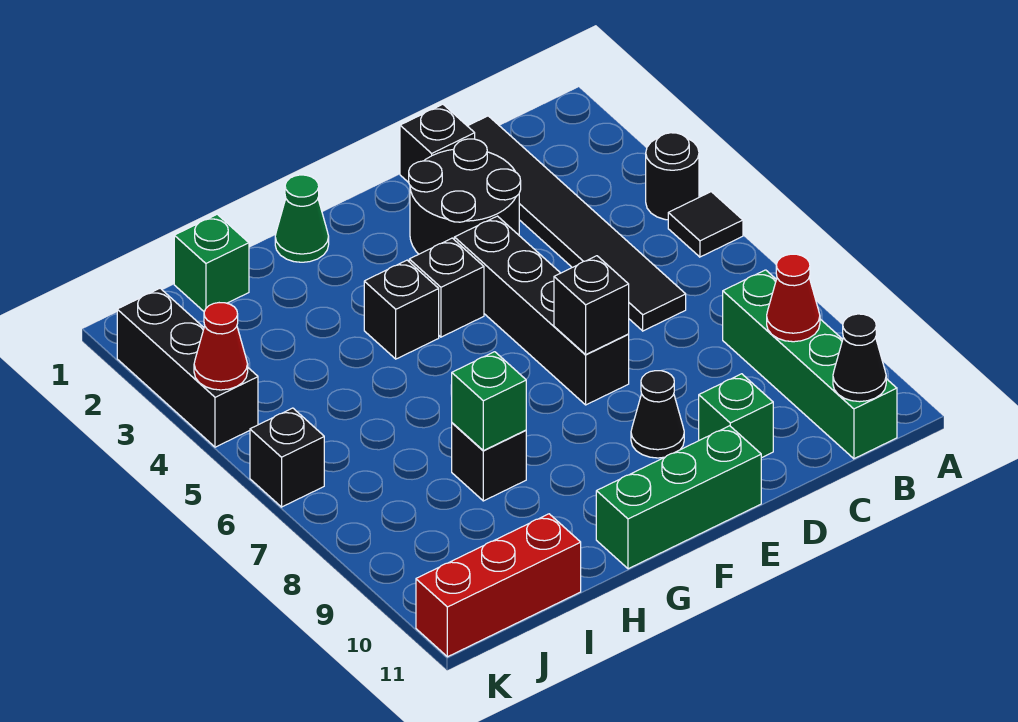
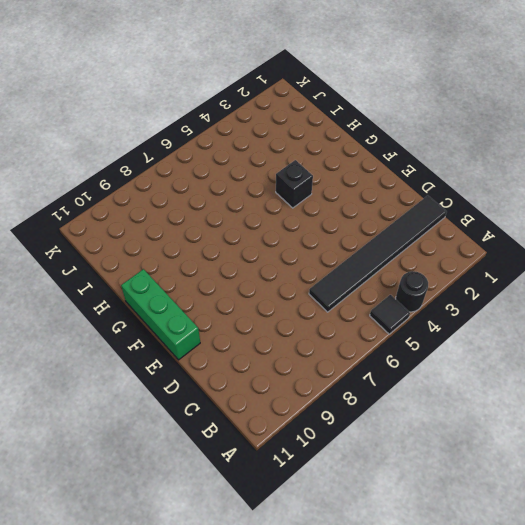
none -> green brick B8:B11 level 1
none -> black brick D1 level 1
none -> black round brick D2:E3 level 1

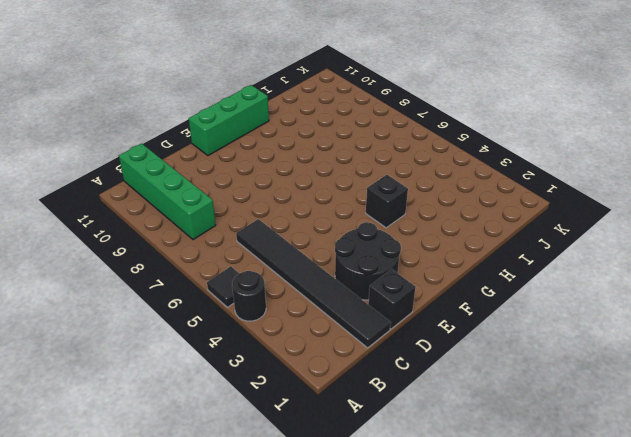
none -> green brick D10 level 1
none -> black brick E4:E7 level 1
none -> black cone E9 level 1

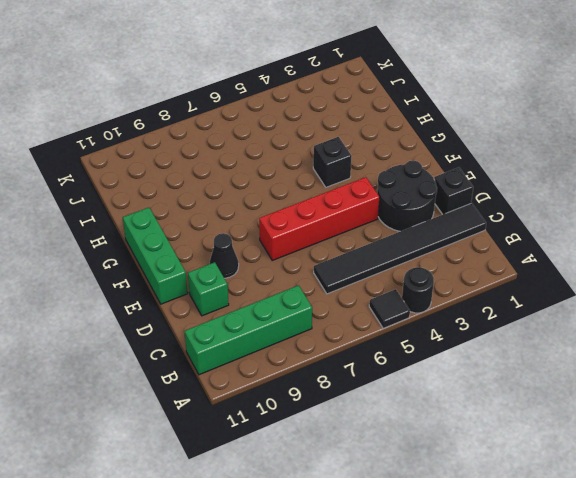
red brick E4:E7 level 1 -> black brick E4:E7 level 1
none -> black brick F4 level 1
none -> green cone G1 level 1
none -> black brick H8 level 1

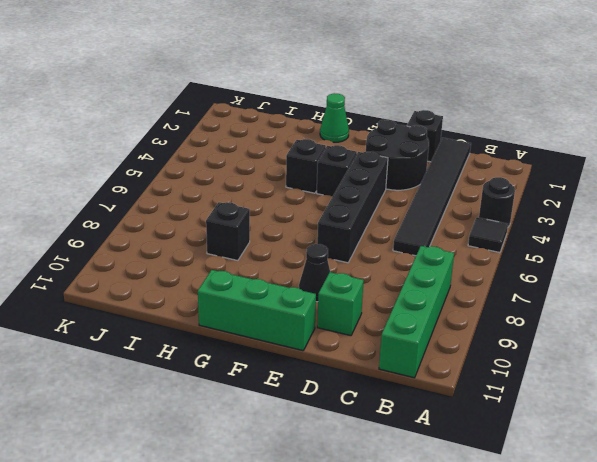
none -> green brick I1 level 1
none -> red brick I11:K11 level 1
none -> black brick K2:K4 level 1

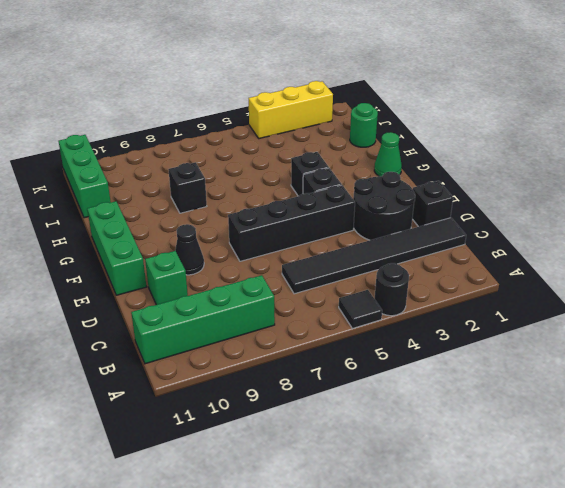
green round brick I1 level 1 -> green brick I1 level 1
green brick I11:K11 level 1 -> red brick I11:K11 level 1
yellow brick K2:K4 level 1 -> black brick K2:K4 level 1
none -> black brick K6 level 1
none -> red cone B9 level 2
none -> black cone B11 level 2

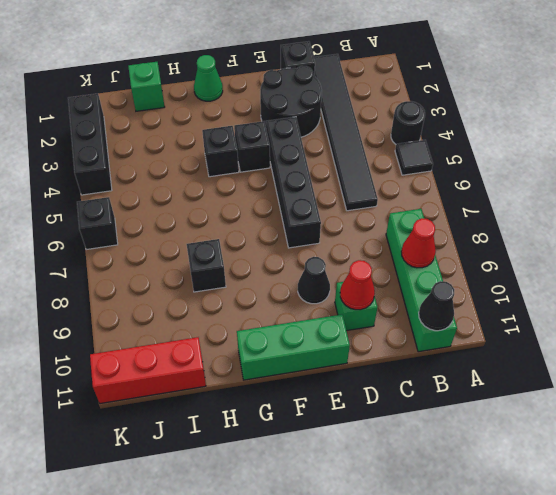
red cone D10 level 2 -> red cone K4 level 2
none -> black brick E7 level 2
none -> green brick H8 level 2

